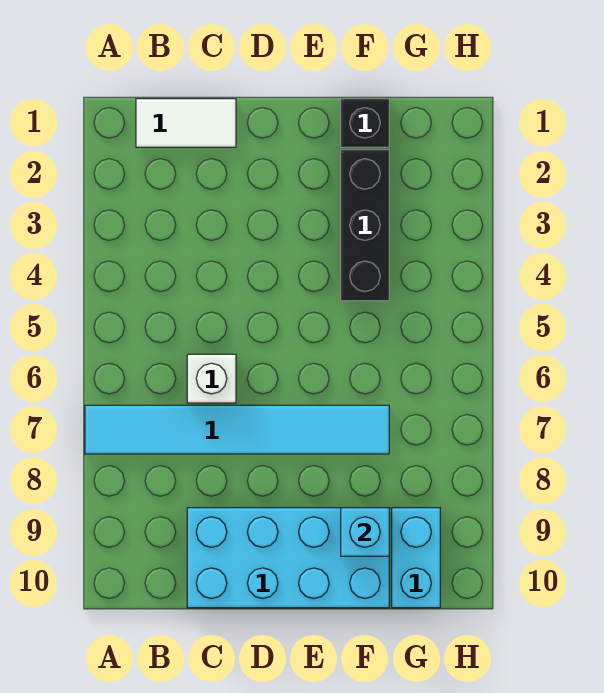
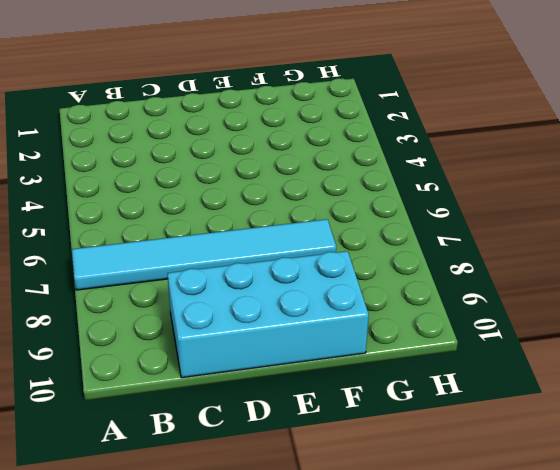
none -> white tile B1:C1 level 1
none -> white brick C6 level 1

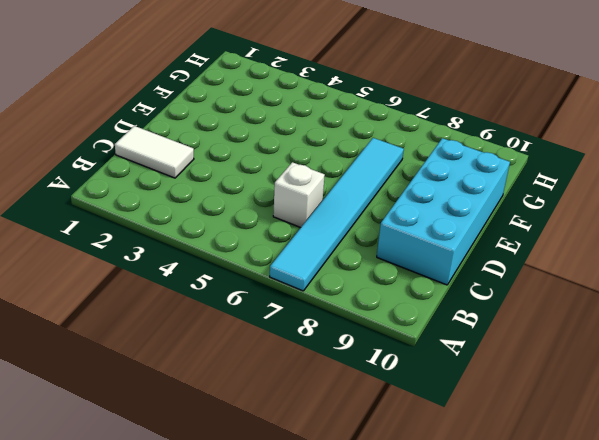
white tile C1:C2 level 1 -> white tile B1:C1 level 1
none -> black brick F1 level 1
none -> black brick F2:F4 level 1

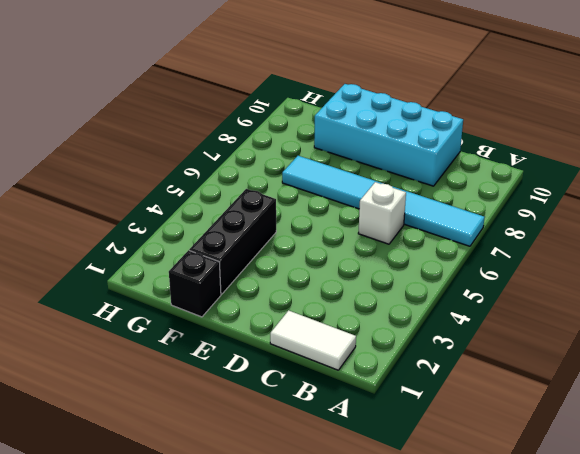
none -> cyan brick G9:G10 level 1
none -> cyan brick F9 level 2

